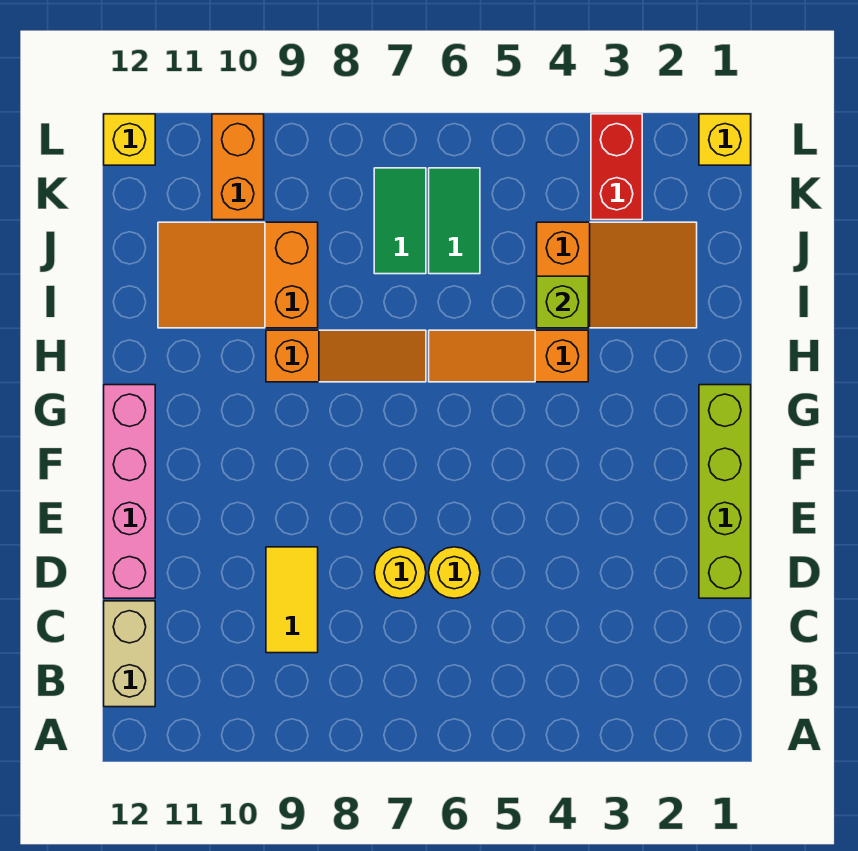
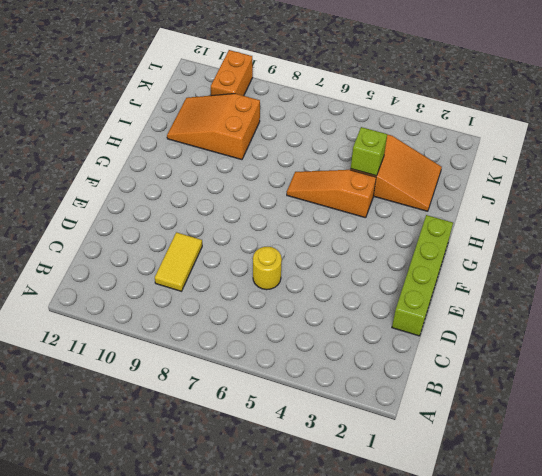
none -> tan brick B12:C12 level 1
none -> yellow round brick D7 level 1
none -> pink brick D12:G12 level 1

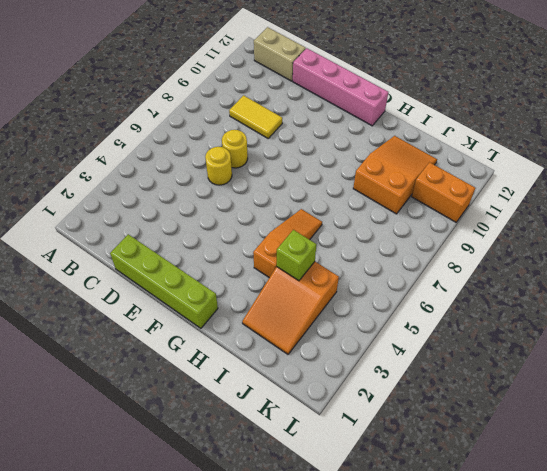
none -> orange slope H7:H9 level 1 top 9
none -> green tile J6:K6 level 1
none -> green tile J7:K7 level 1

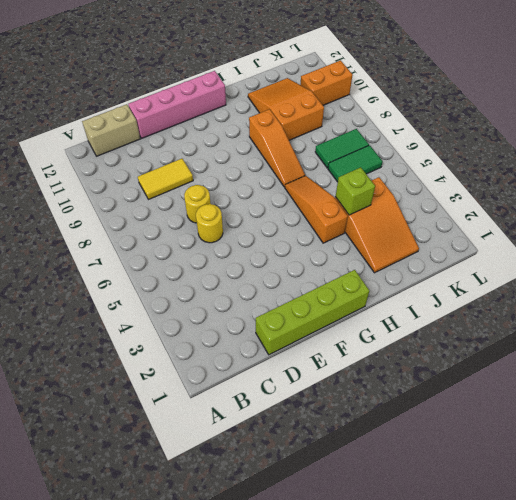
none -> red brick K3:L3 level 1
none -> yellow brick L1 level 1
none -> yellow brick L12 level 1

